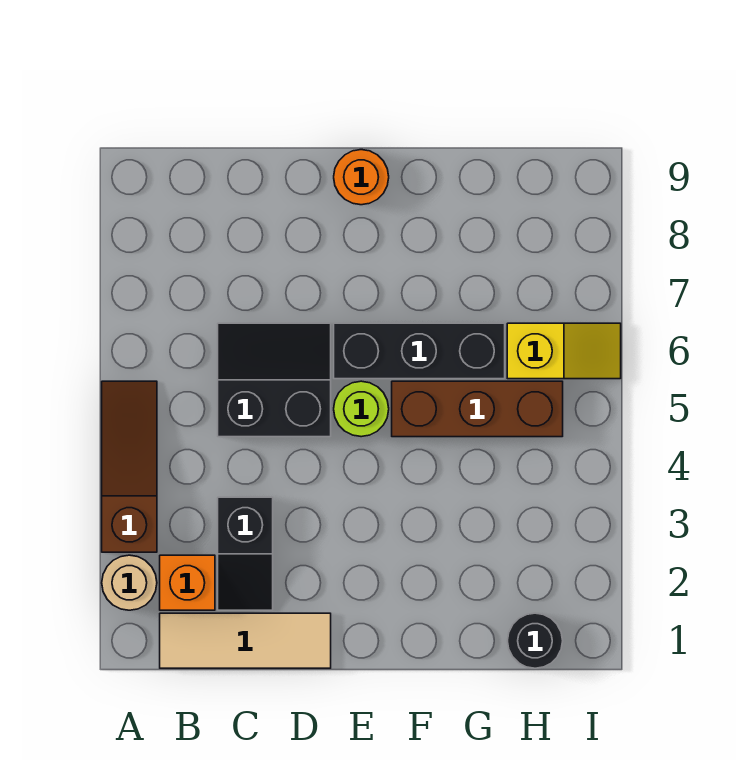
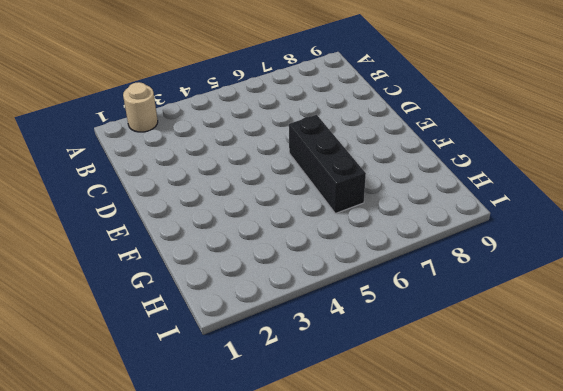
none -> brown slope A3:A5 level 1 top 3
none -> tan tile B1:D1 level 1
none -> orange brick B2 level 1

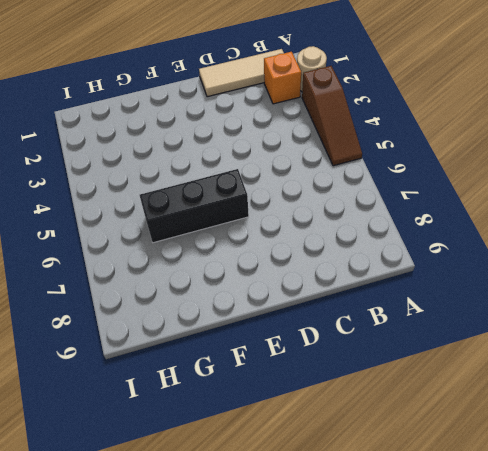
none -> black slope C2:C3 level 1 top 3
none -> black slope C5:D6 level 1 top 5
none -> lime round brick E5 level 1

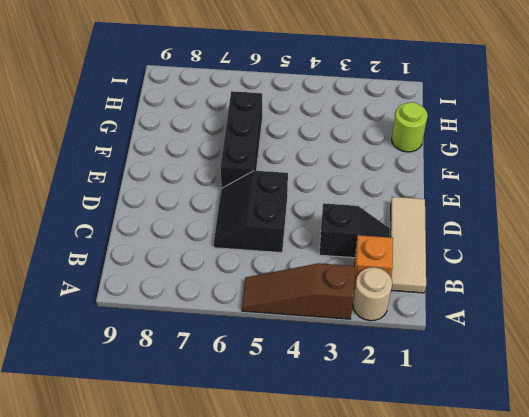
lime round brick G1 level 1 -> lime round brick E5 level 1
none -> orange round brick E9 level 1
none -> brown brick F5:H5 level 1
none -> black round brick H1 level 1

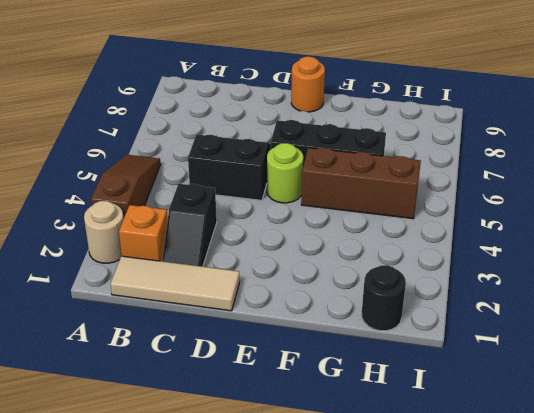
none -> yellow slope H6:I6 level 1 top H

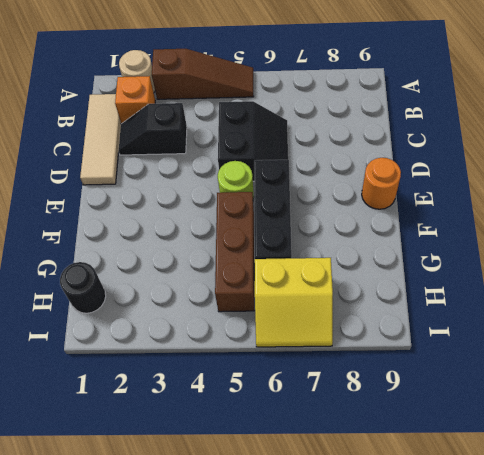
yellow slope H6:I7 level 1 top H -> yellow slope H6:I6 level 1 top H

